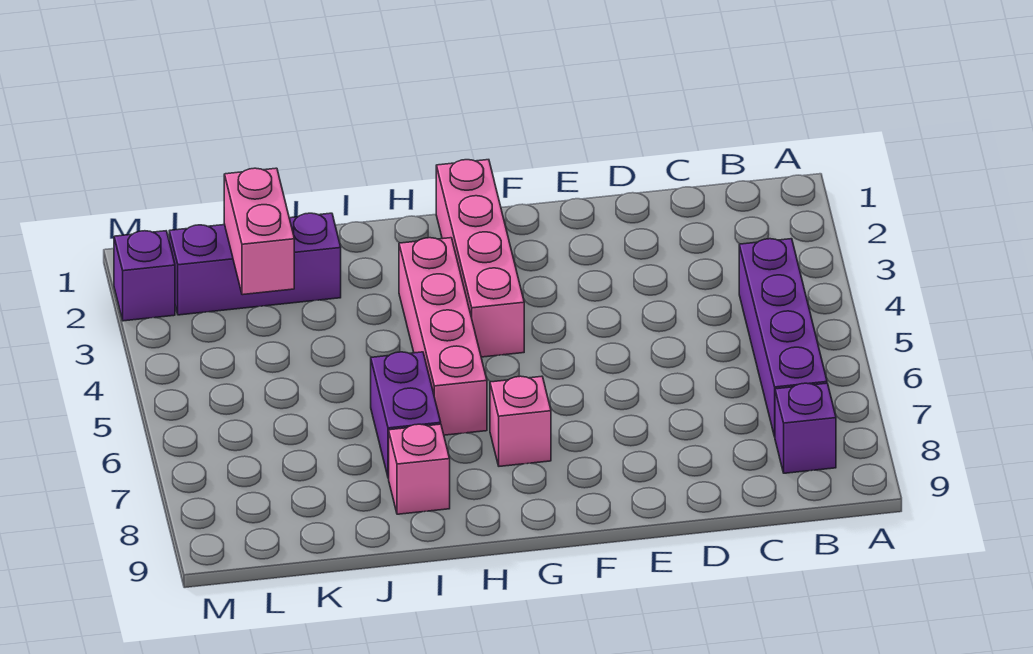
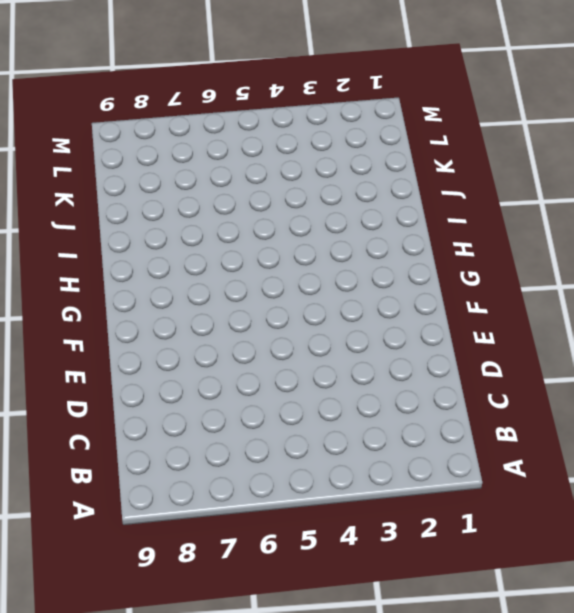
none -> purple brick B4:B7 level 1
none -> purple brick B8 level 1

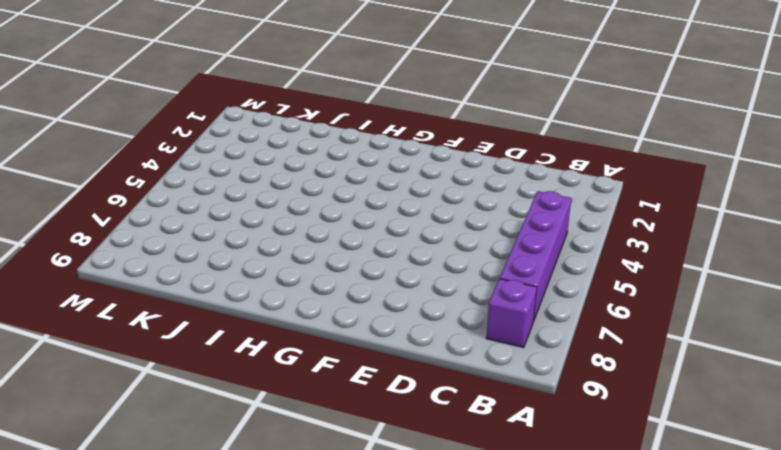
none -> pink brick G1:G4 level 1
none -> pink brick G7 level 1

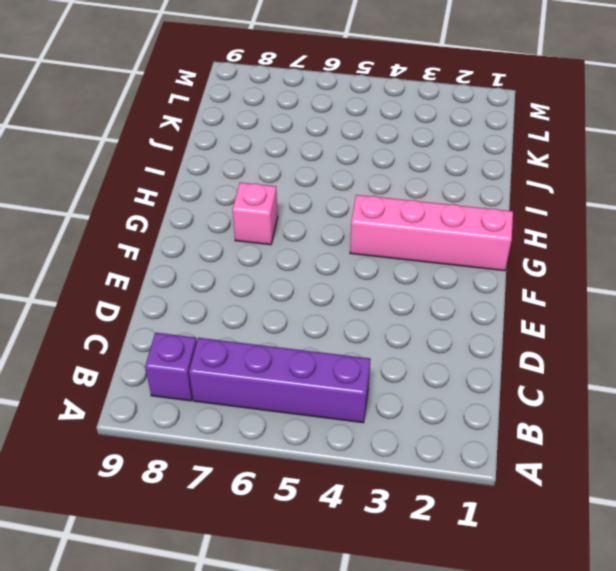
none -> pink brick H3:H6 level 1
none -> purple brick I6:I7 level 1

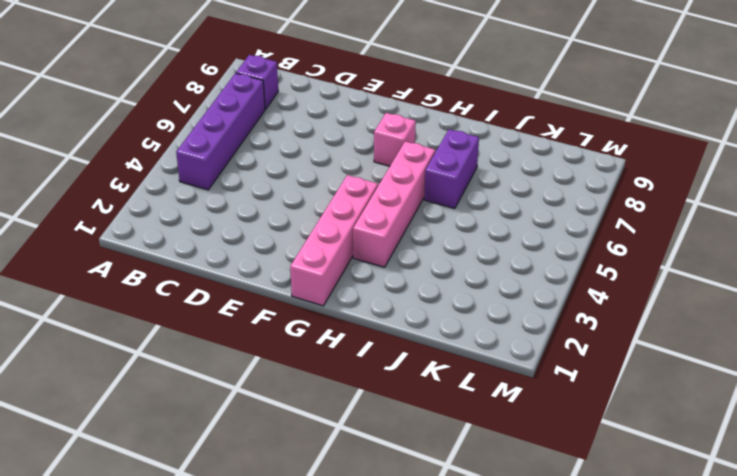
none -> pink brick I8 level 1
none -> purple brick J2:L2 level 1

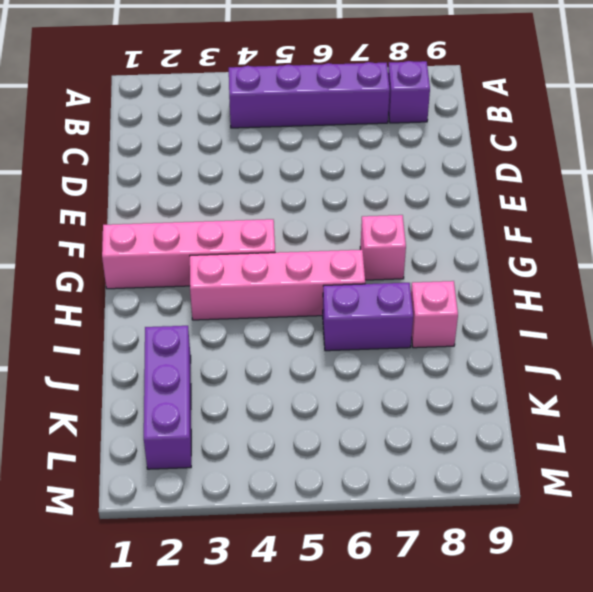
none -> purple brick M2 level 1
none -> pink brick K2:K3 level 2

